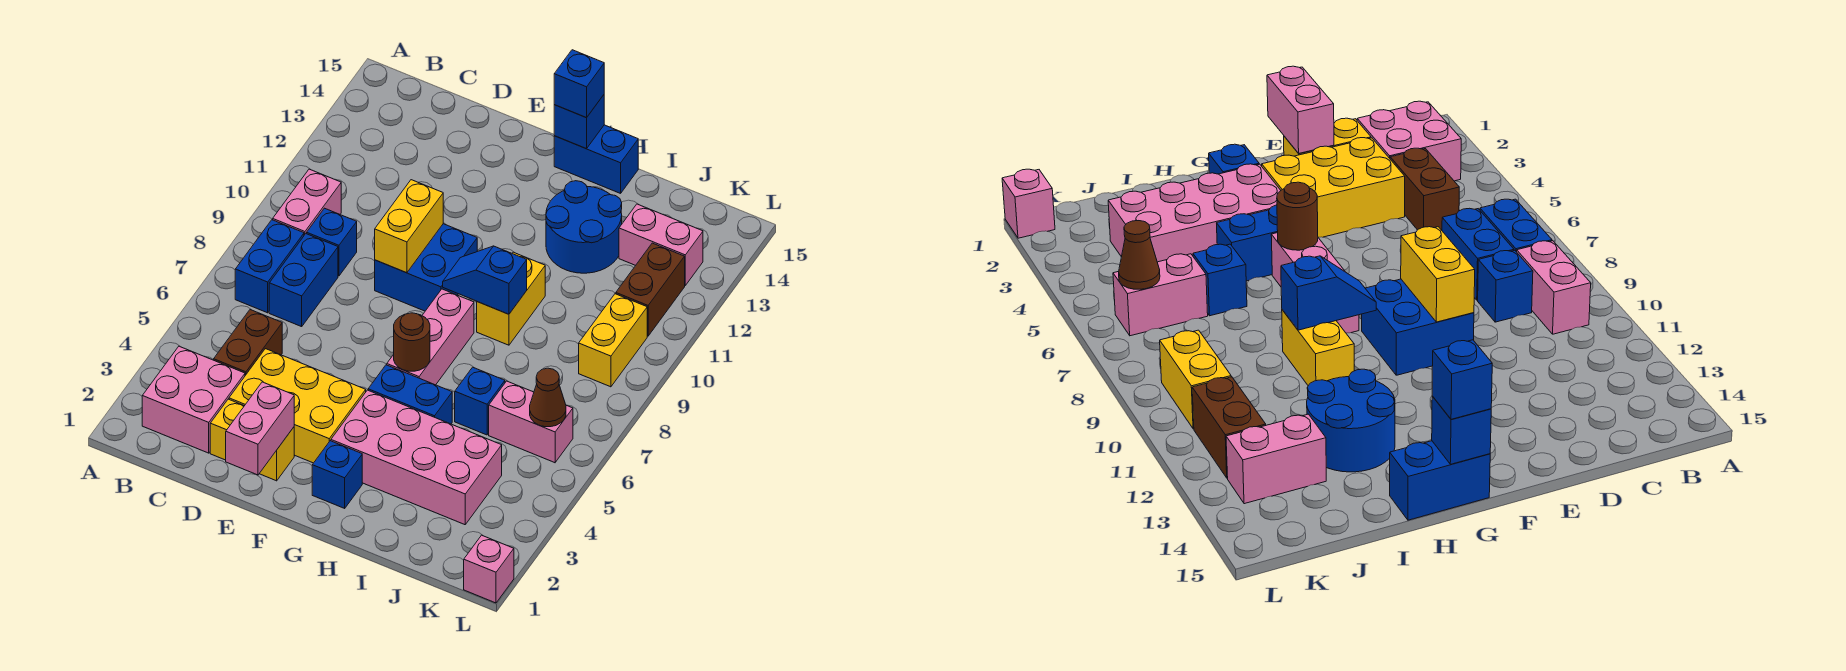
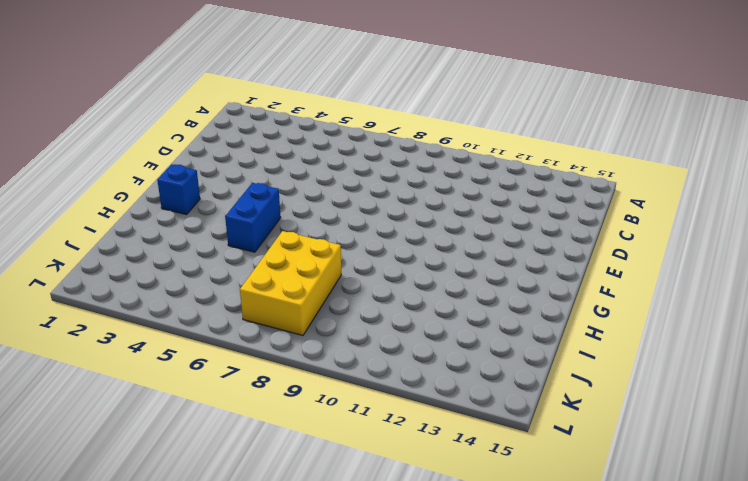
yellow brick I7:K8 level 1 -> yellow brick D3:F4 level 1
none -> pink brick B2:C3 level 1
none -> blue brick B7:B8 level 1
none -> pink brick B9:B10 level 1

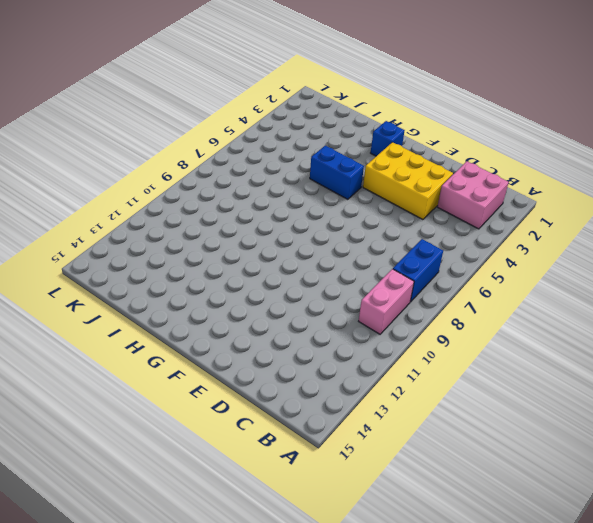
none -> brown brick C4:C5 level 1
none -> blue brick C7:C8 level 1
none -> blue brick C9 level 1

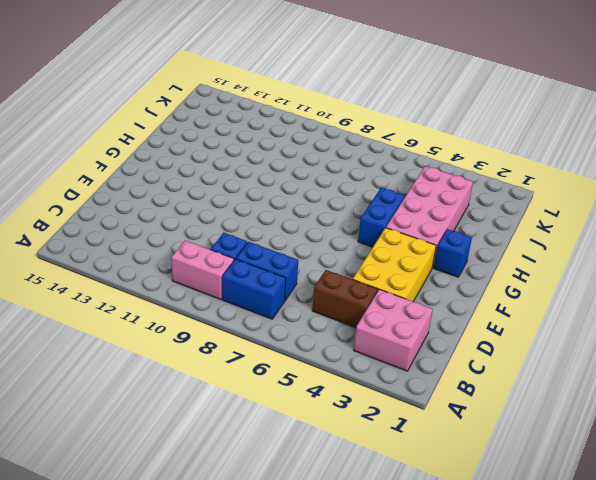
none -> yellow brick D2:E2 level 1
none -> blue brick E9:F10 level 1
none -> pink brick G6:G8 level 1

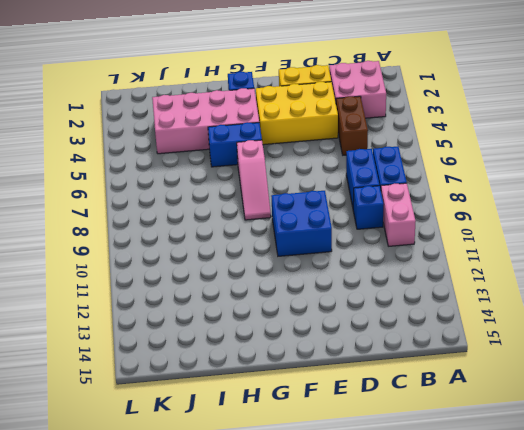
pink slope G6:G8 level 1 top 6 -> pink brick G6:G8 level 1
none -> blue brick G15:H15 level 1
none -> yellow brick H9:H10 level 1
none -> blue round brick H12:I13 level 1

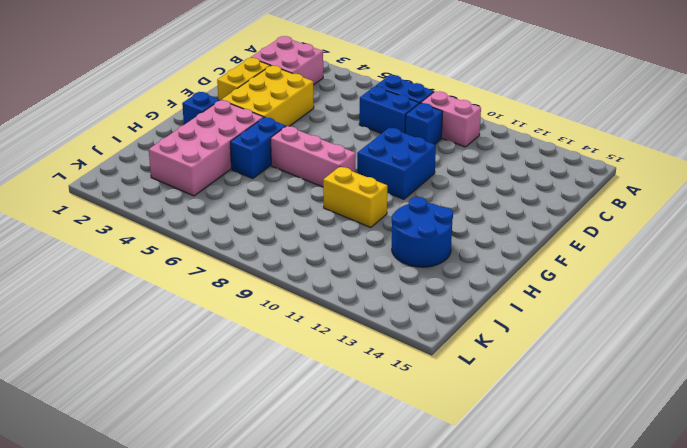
none -> brown brick C4:C5 level 1
none -> blue brick G15:H15 level 1
none -> blue brick I6 level 1

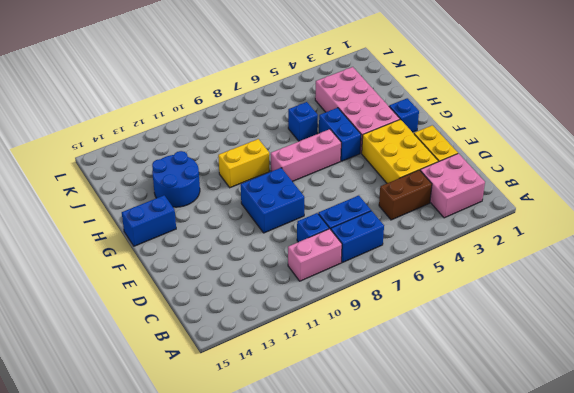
blue brick G14:G15 level 1 -> blue brick G15:H15 level 1
none -> pink brick J6:K6 level 1
none -> pink brick J13:K13 level 1
none -> yellow brick K9:K10 level 1

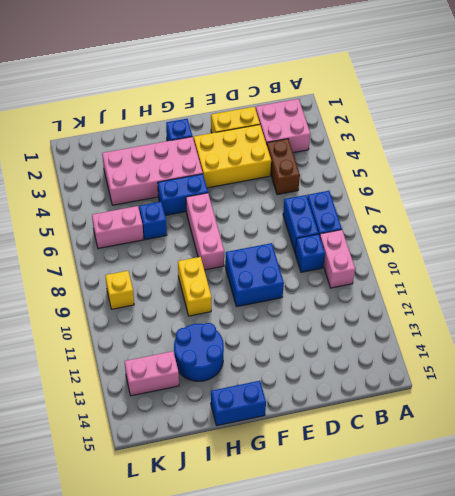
yellow brick K9 level 1 -> yellow brick K9:K10 level 1
none -> brown brick K11:K12 level 1
none -> pink brick L1 level 1
none -> pink brick E1:E2 level 2

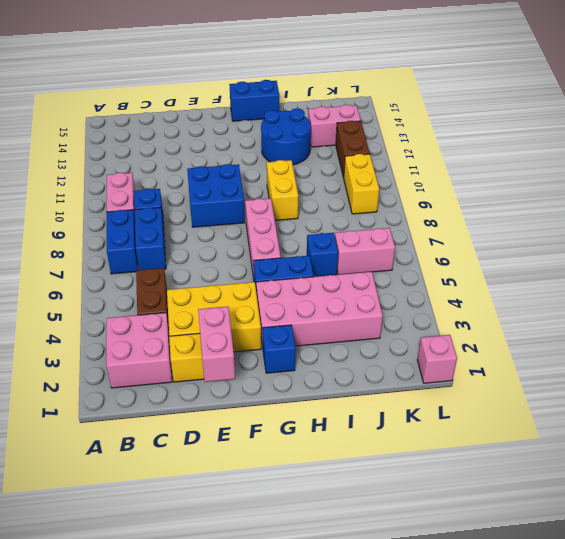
none -> yellow brick E9:E10 level 2
none -> brown round brick G6 level 2
none -> blue slope G9:H9 level 2 top H

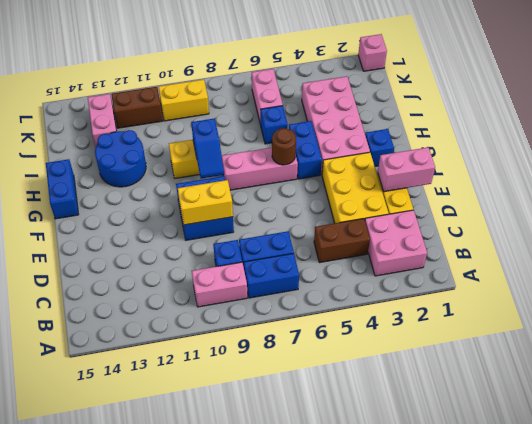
none -> blue brick G15 level 2
none -> brown cone K6 level 2
none -> blue brick G15 level 3

